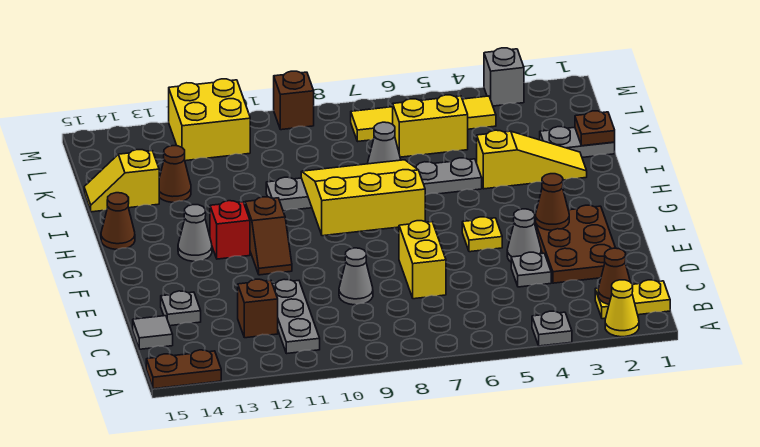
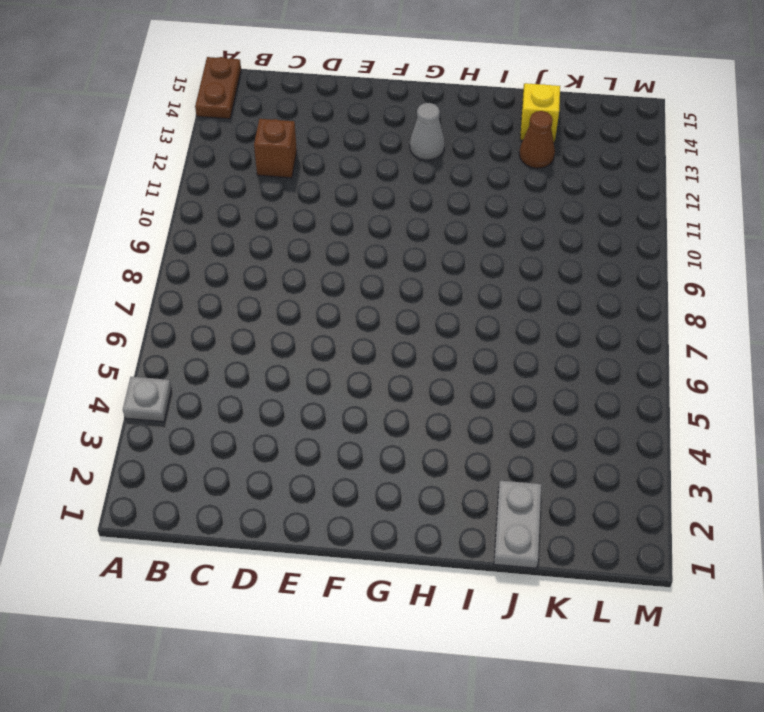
none -> yellow cone A2 level 1
none -> yellow plate B1:B2 level 1
none -> grey plate B11:D11 level 1
none -> grey tile C15 level 1

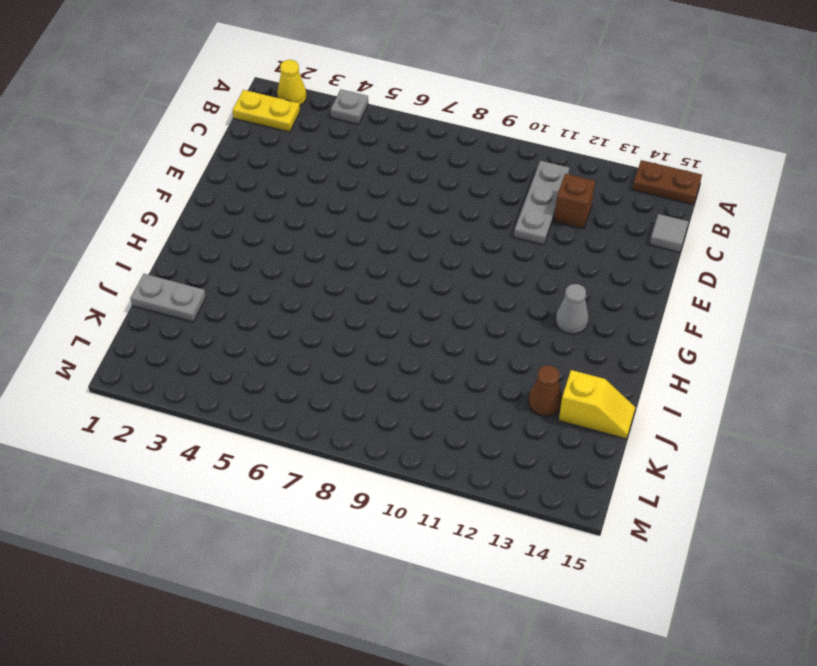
none -> brown plate D2:F3 level 1
none -> grey plate D4 level 1
none -> yellow brick D7:E7 level 1
none -> grey cone D9 level 1

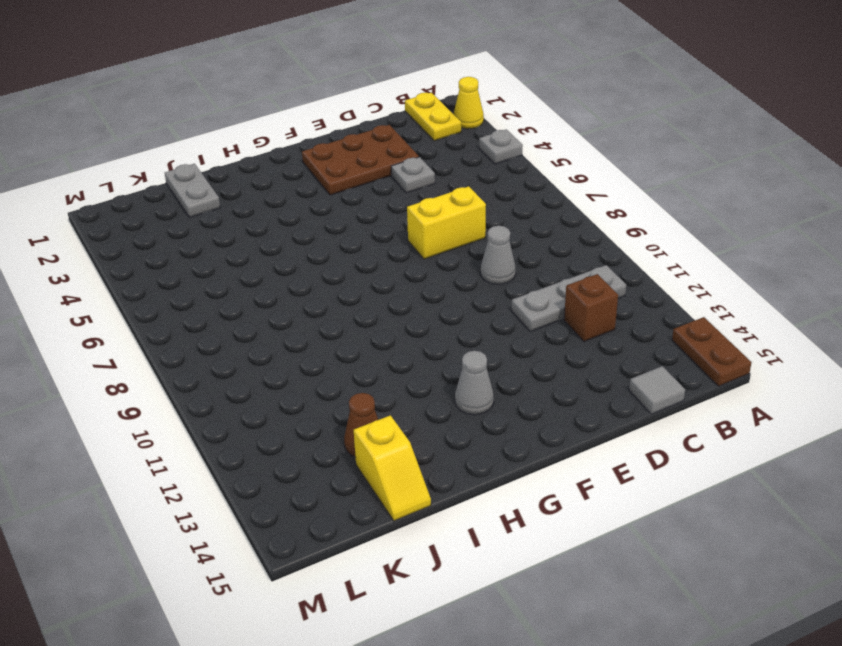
none -> grey plate D14 level 1
none -> grey cone E4 level 1
none -> yellow plate F5 level 1
none -> brown slope F11:G11 level 1 top G

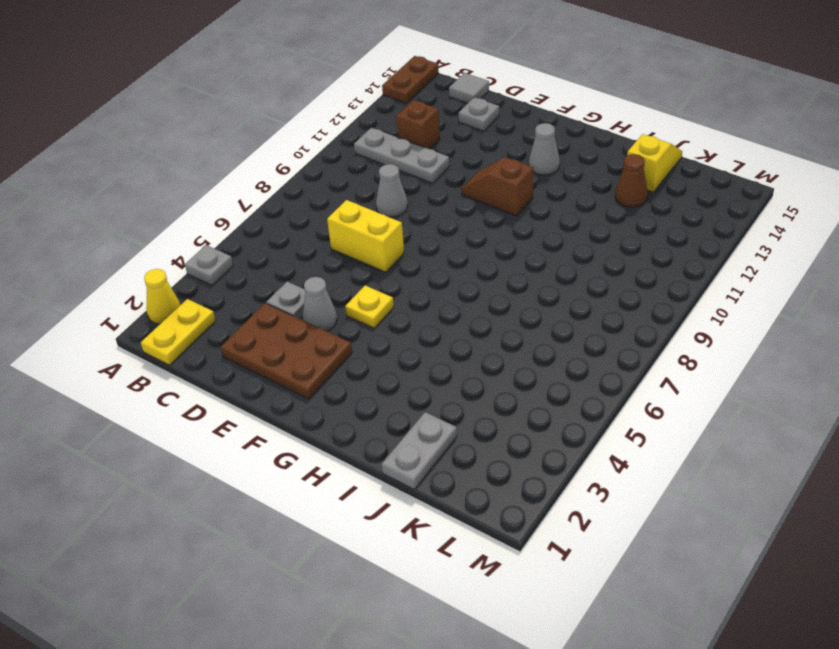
none -> red brick G12 level 1
none -> brown cone H15 level 1
none -> yellow slope I2:I4 level 1 top 4
none -> grey plate I5:I10 level 1

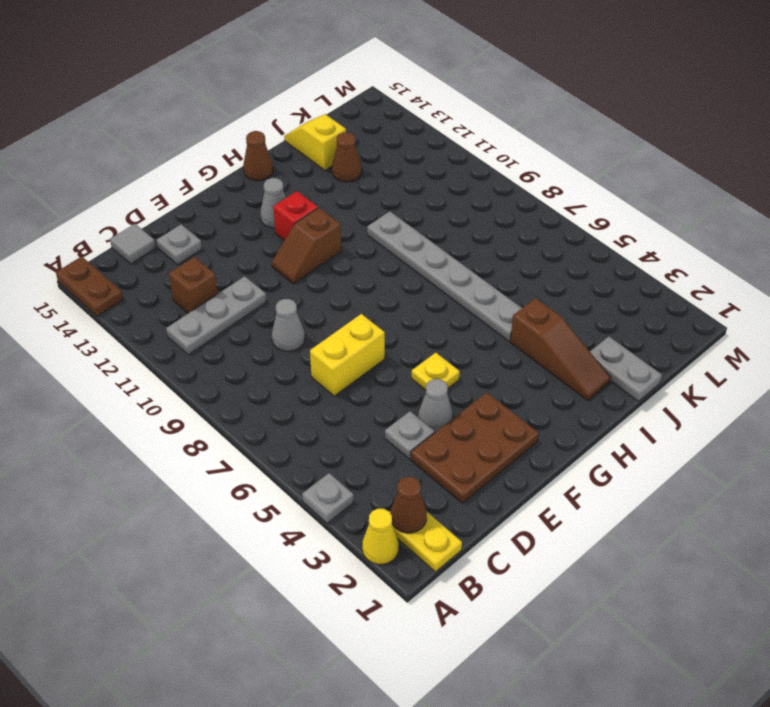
brown slope I2:I4 level 1 top 4 -> yellow slope I2:I4 level 1 top 4
none -> grey cone J7 level 1
none -> yellow brick K5:K6 level 1
none -> yellow tile L4:L7 level 1
none -> yellow brick L11:M12 level 1

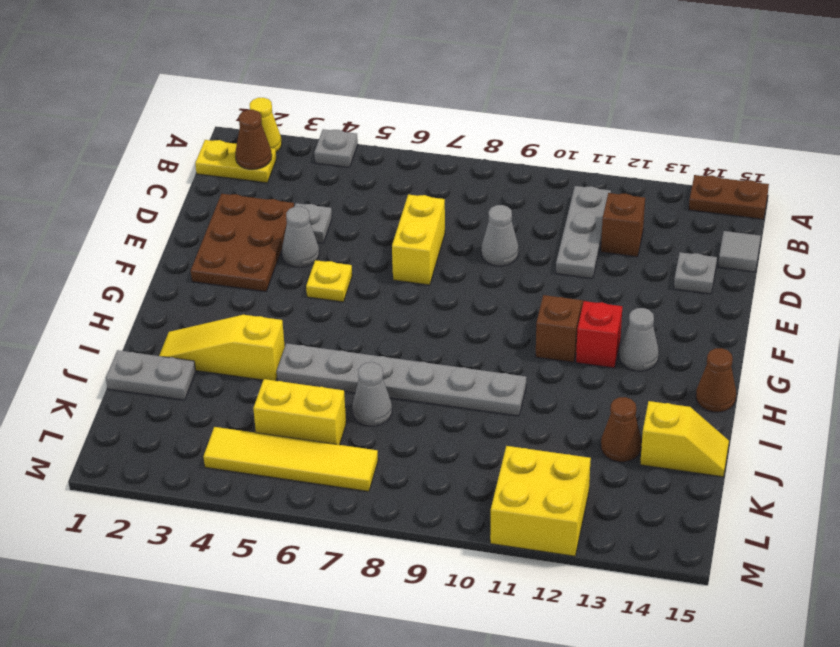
none -> grey brick M3 level 1
none -> brown brick M9 level 1
none -> brown cone F3 level 2
none -> yellow slope G7:I9 level 2 top G

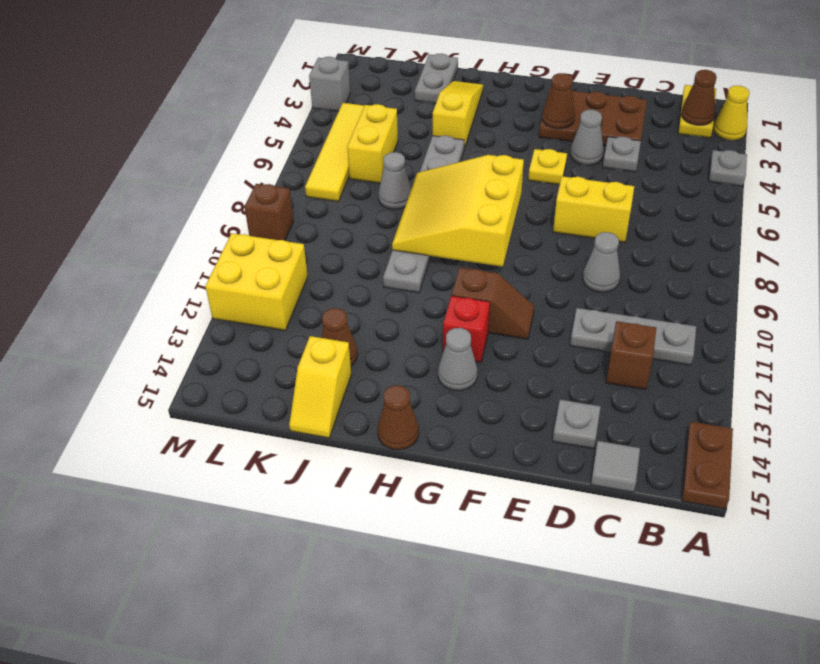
none -> brown plate J1 level 2

